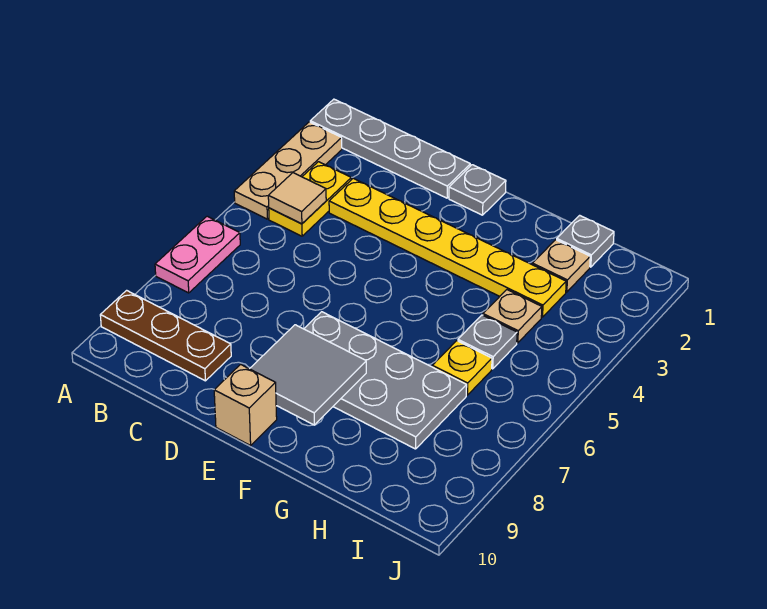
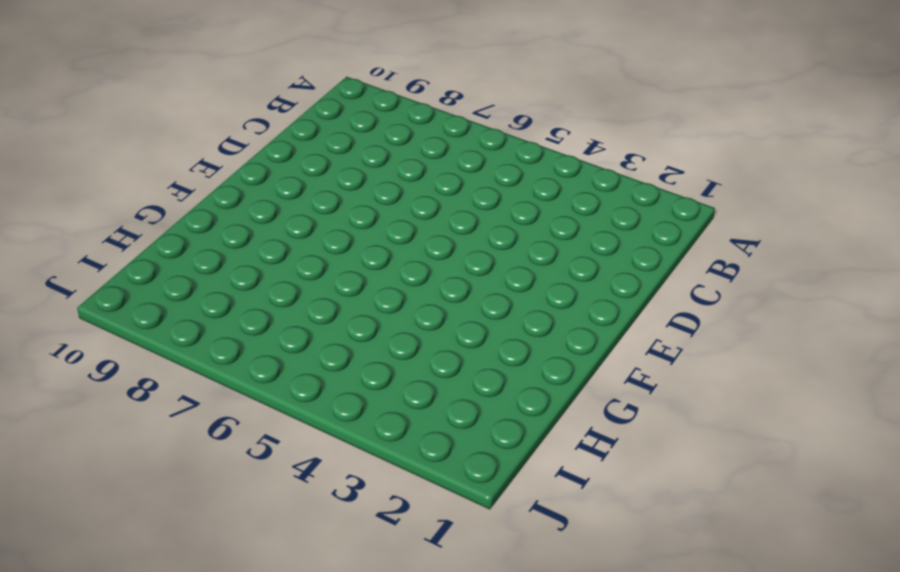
none -> grey plate A1:D1 level 1
none -> tan plate A2:A4 level 1
none -> pink plate A6:A7 level 1

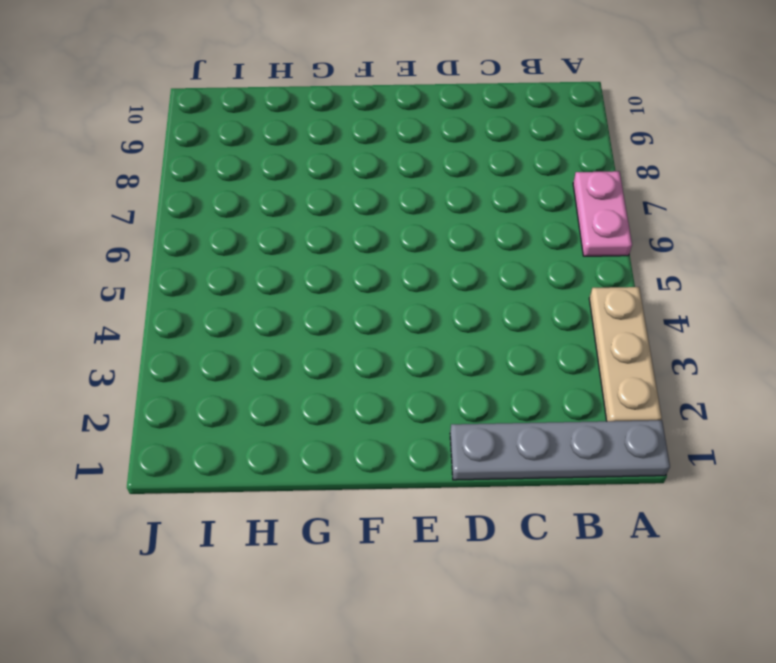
none -> brown plate A9:C9 level 1
none -> yellow plate B3:B4 level 1
none -> yellow plate C3:H3 level 1

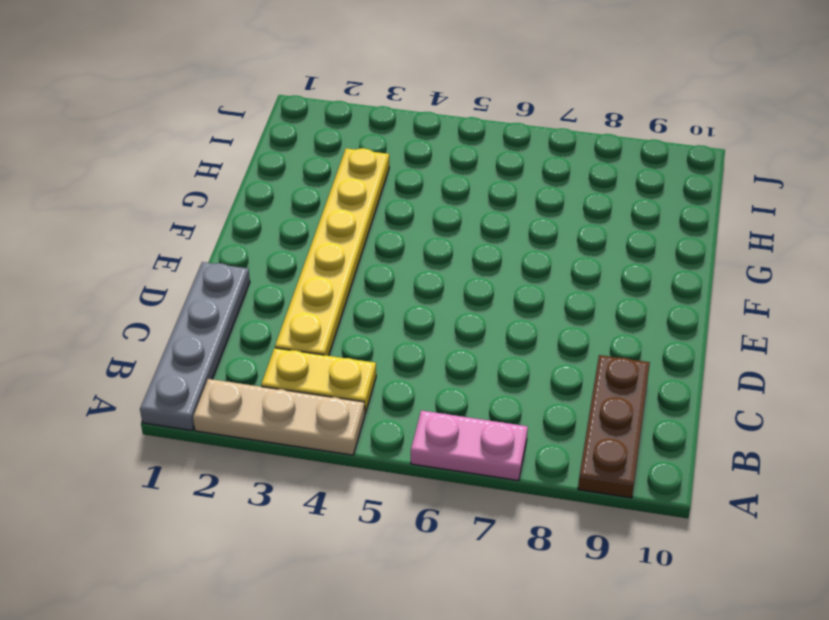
none -> grey plate E1 level 1
none -> grey plate E7:H8 level 1
none -> tan brick E10 level 1

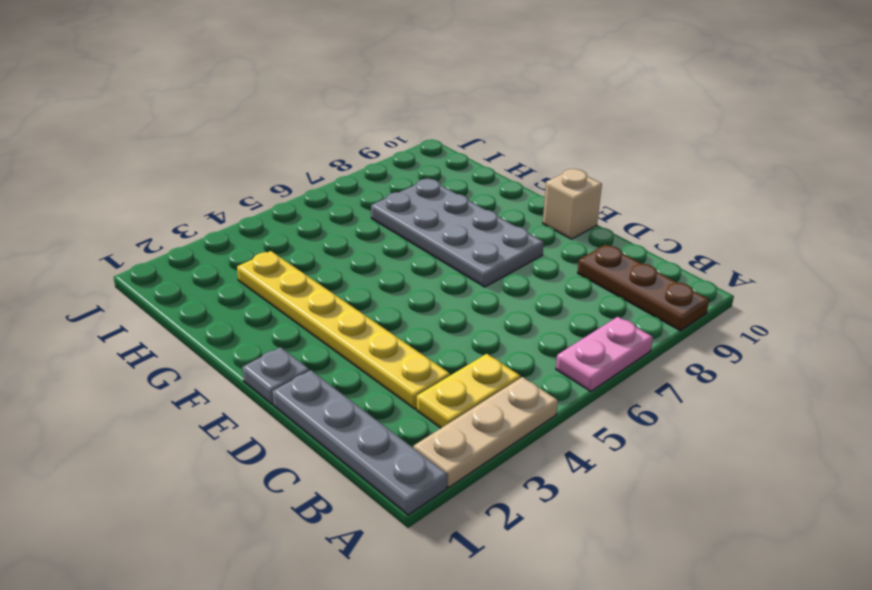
none -> grey plate H1 level 1
none -> tan plate H2 level 1
none -> tan plate H4 level 1

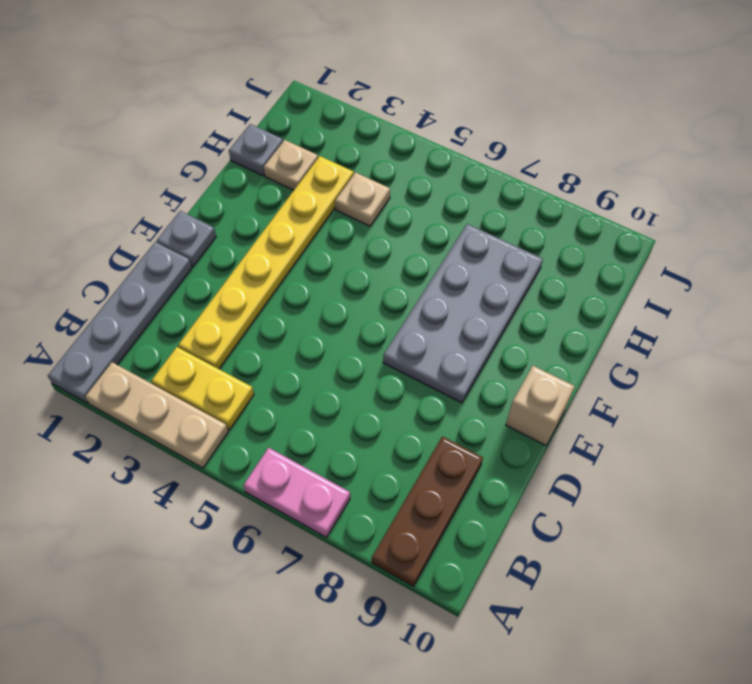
none -> grey plate H5 level 1
none -> yellow plate H6 level 1
none -> tan tile B4 level 2

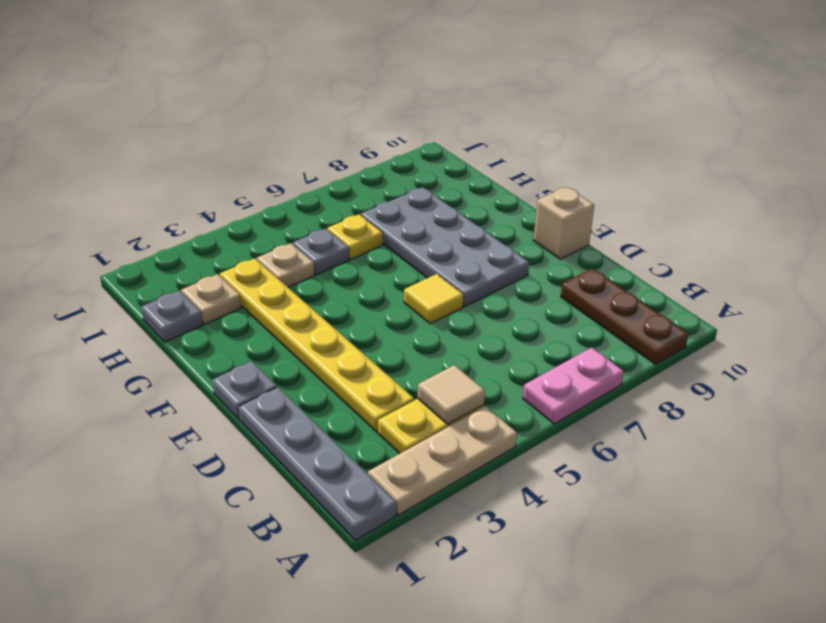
yellow tile E6 level 1 -> none
none -> grey tile E8:F9 level 2

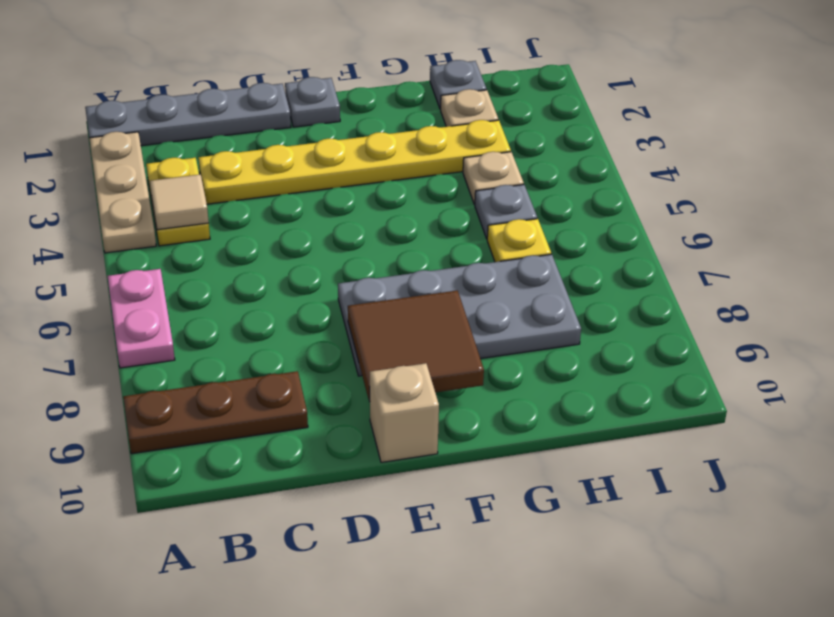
brown tile E8:F9 level 2 -> grey tile E8:F9 level 2

